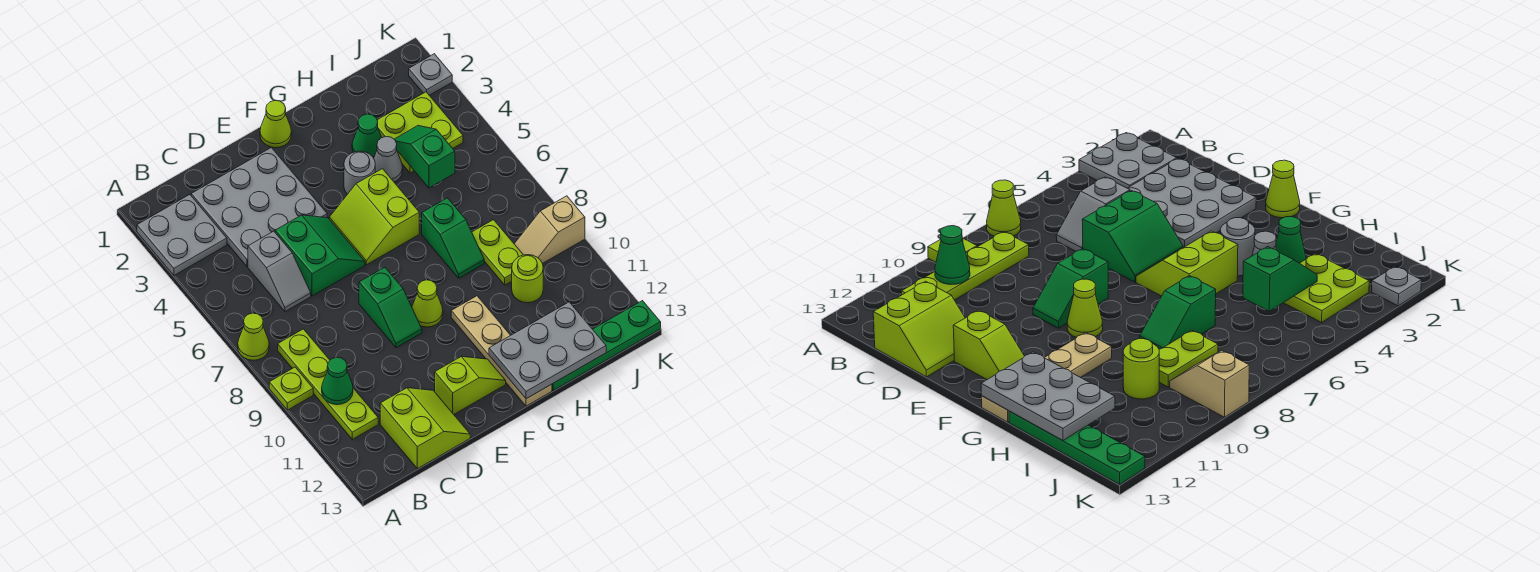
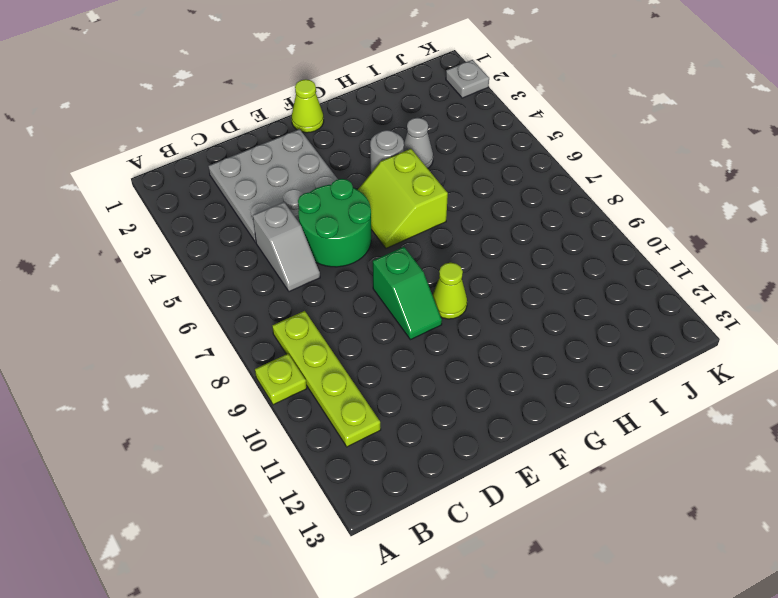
green round brick D5:E6 level 1 -> green slope D5:E6 level 1 top D
none -> grey plate A2:B3 level 1
none -> lime cone A7 level 1
none -> lime slope C12:D13 level 1 top C

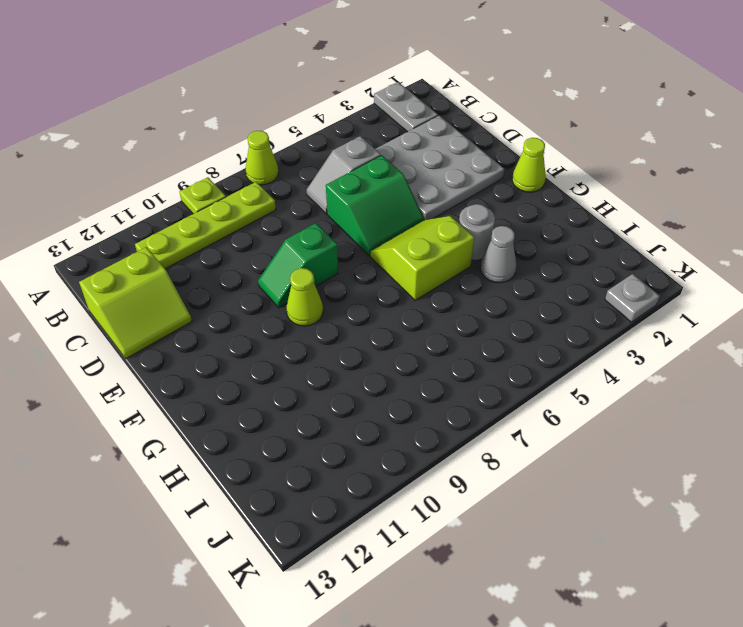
grey plate A2:B2 level 1 -> grey plate A2:B3 level 1
none -> lime slope E12:F12 level 1 top E
none -> tan plate G10:G13 level 1
none -> green cone H3 level 1

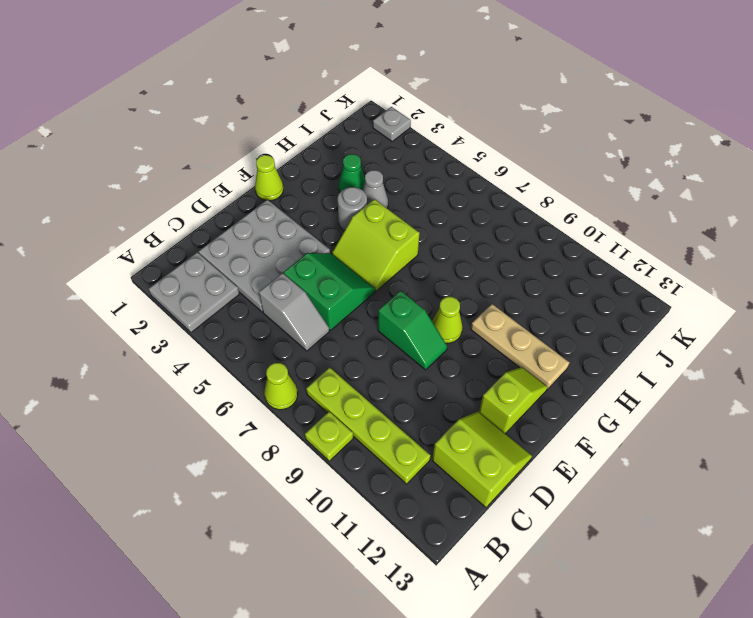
tan plate G10:G12 level 1 -> tan plate G10:G13 level 1
none -> green slope H7:H8 level 1 top 7
none -> green plate H13:K13 level 1
none -> lime plate I3:J4 level 1

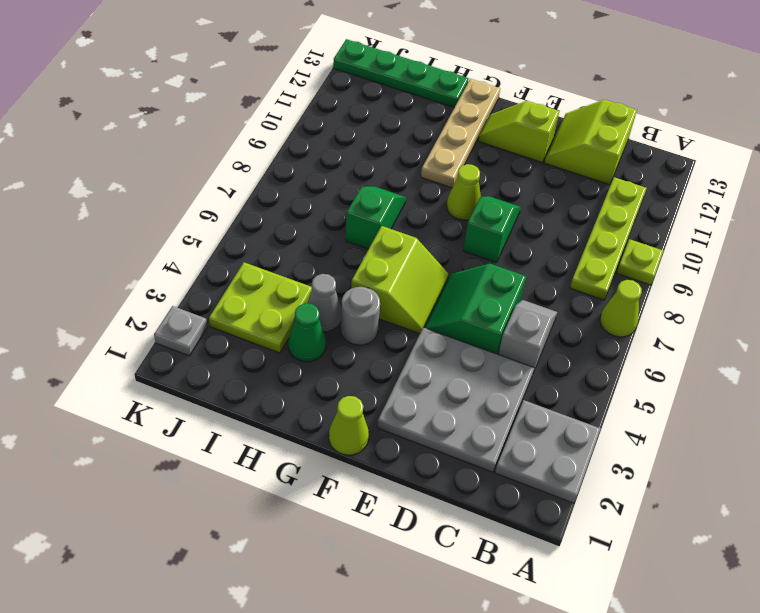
none -> lime plate I8:I9 level 1
none -> lime round brick I10 level 1
none -> tan slope J9:K9 level 1 top K

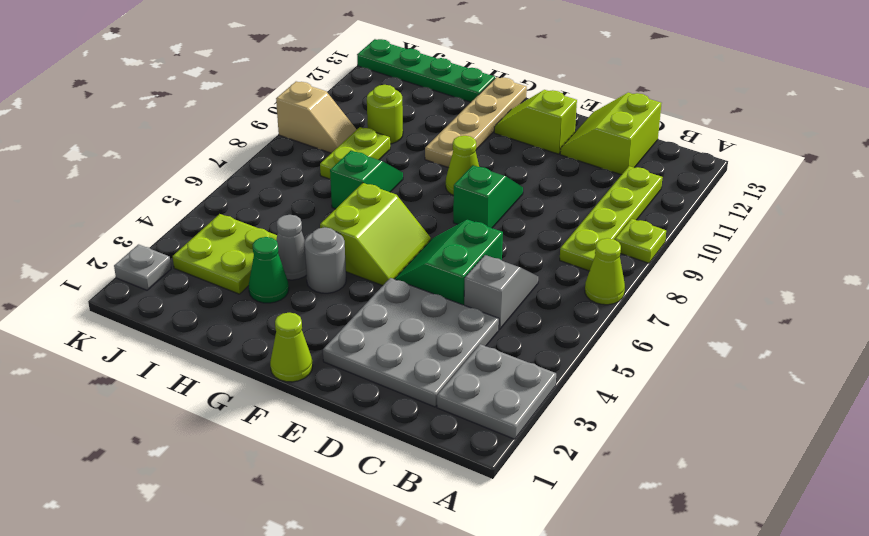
none -> green cone B10 level 2
none -> grey plate G12:I13 level 2
none -> green slope I4:I5 level 2 top 5

